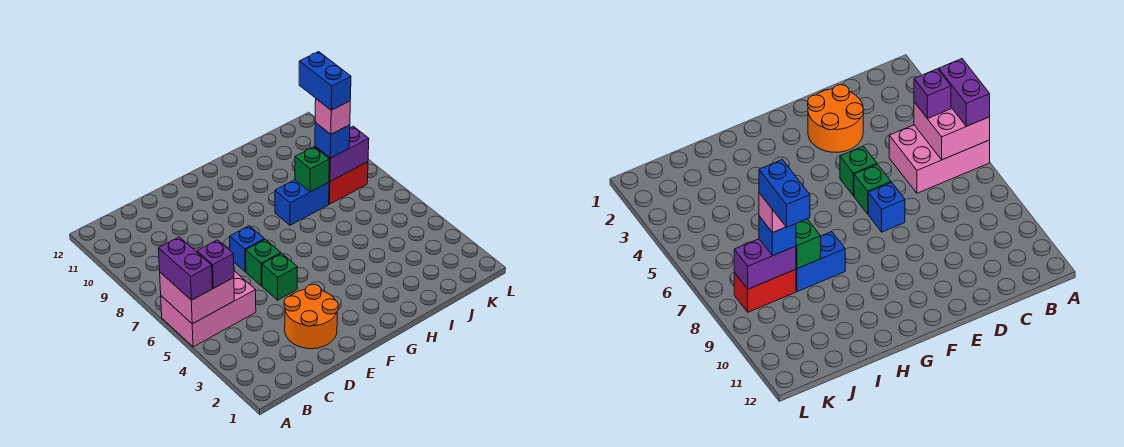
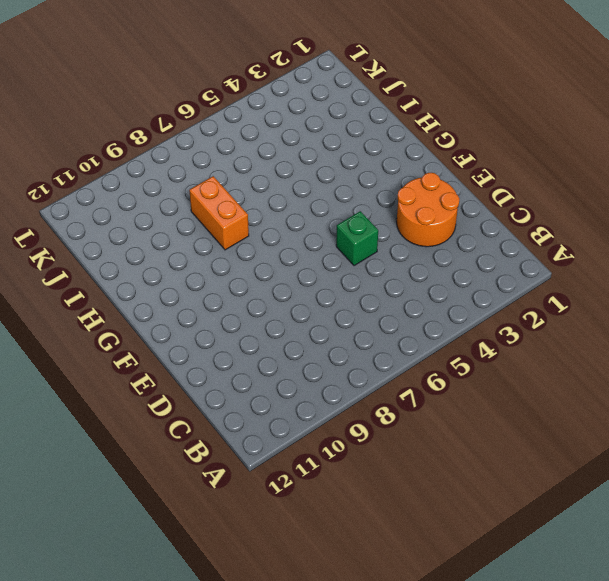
orange brick H8:I8 level 1 -> blue brick H8:I8 level 1
none -> pink brick A5:C6 level 1
none -> green brick E6 level 1
none -> blue brick E7 level 1

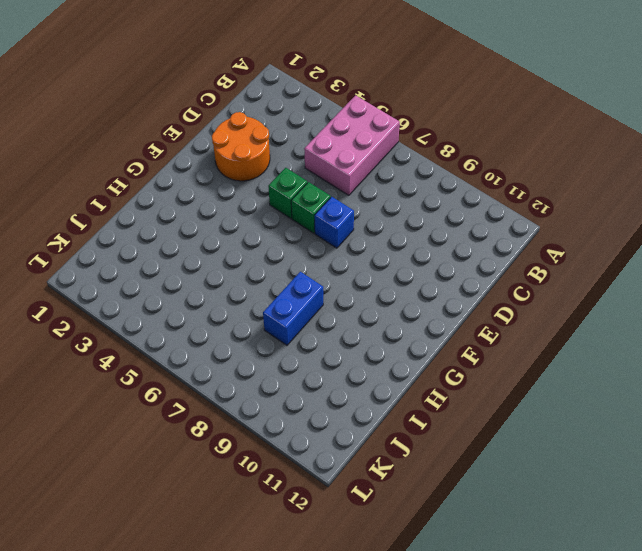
none -> red brick J8:K8 level 1
none -> pink brick A5:B6 level 2
none -> green brick I8 level 2

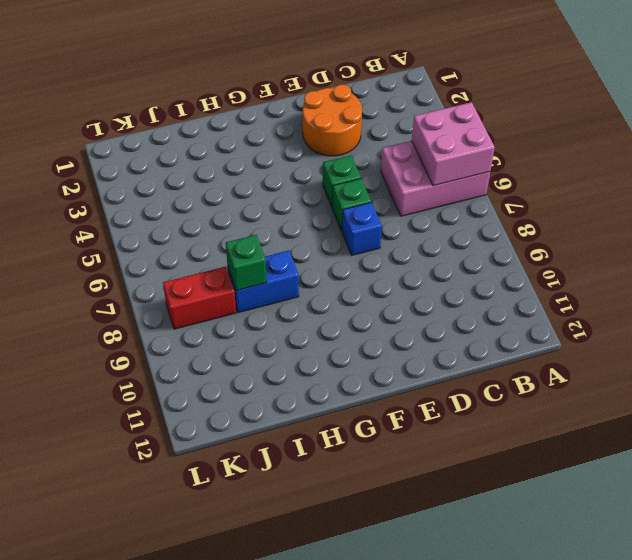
none -> purple brick J8:K8 level 2
none -> purple brick A5:A6 level 3
none -> purple brick B5 level 3

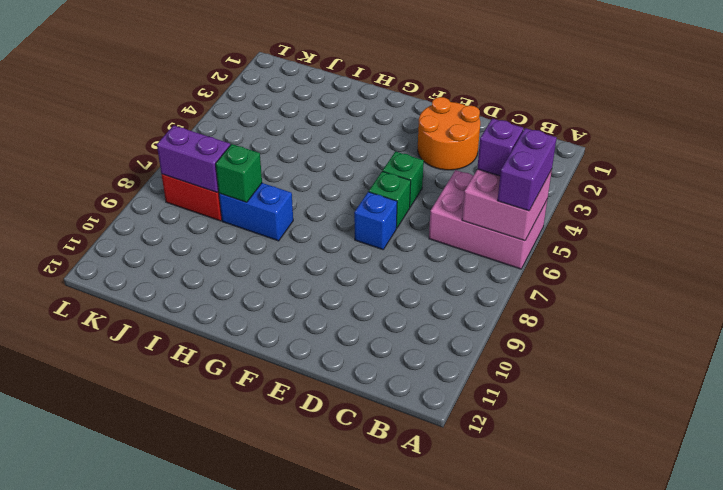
none -> blue brick J8 level 3
none -> pink brick J8 level 4
none -> blue brick J8:J9 level 5

